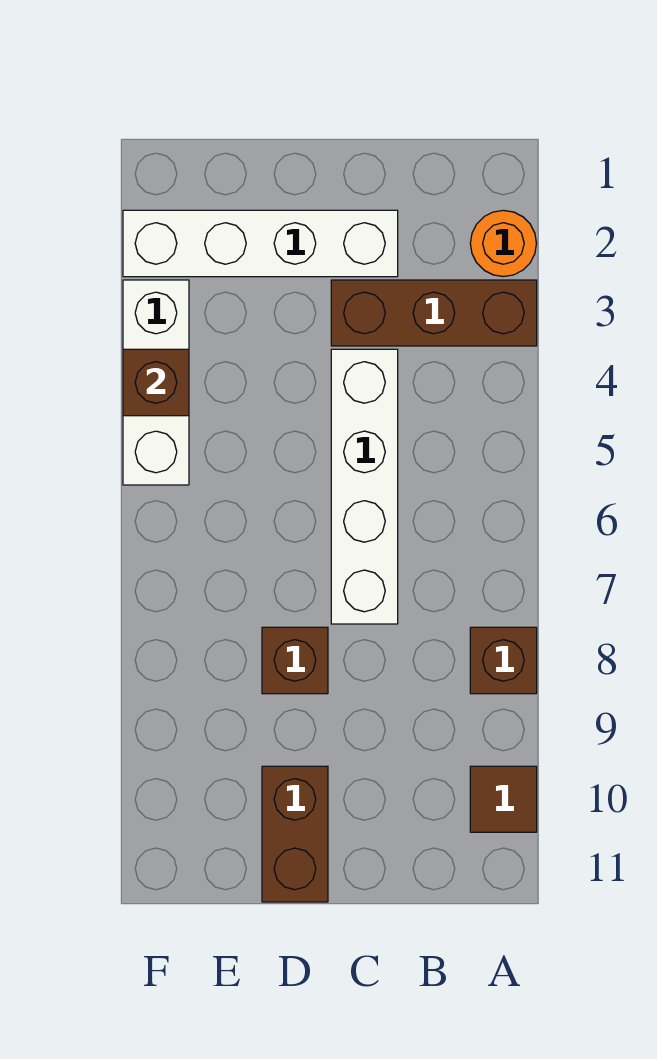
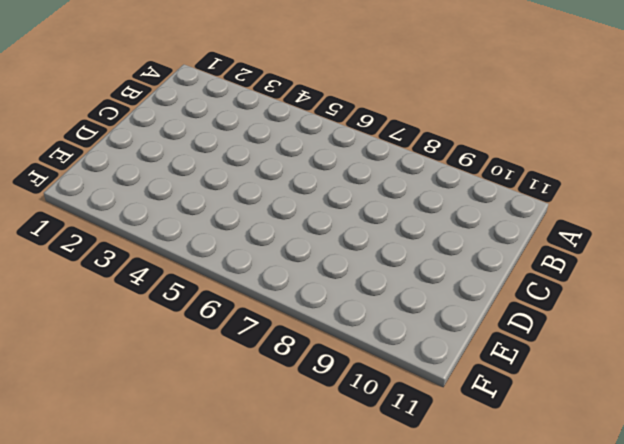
none -> orange round brick A2 level 1
none -> brown brick A3:C3 level 1

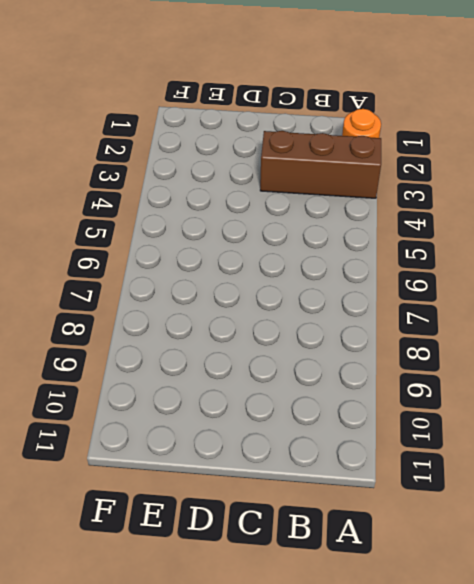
none -> brown brick A8 level 1
none -> brown tile A10 level 1

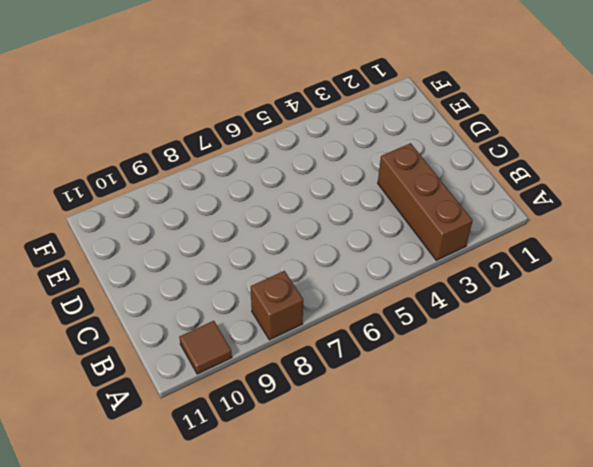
none -> orange round brick A2 level 1
none -> white brick C2:F2 level 1

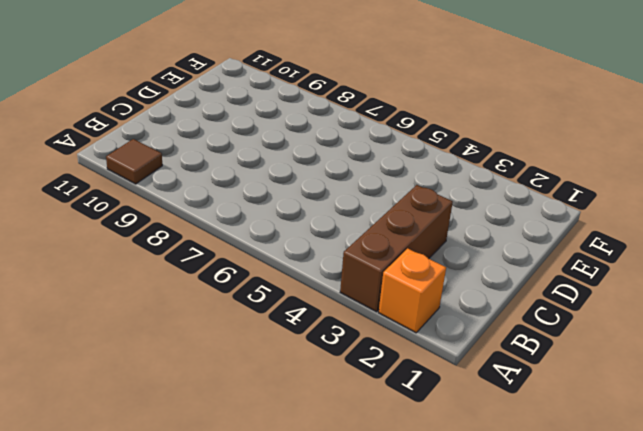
orange brick A2 level 1 -> orange round brick A2 level 1
none -> brown brick A8 level 1
none -> white brick C2:F2 level 1

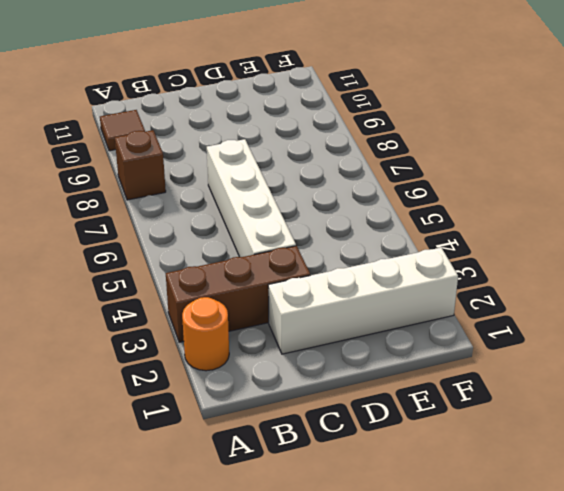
none -> brown brick D8 level 1
none -> brown brick D10:D11 level 1

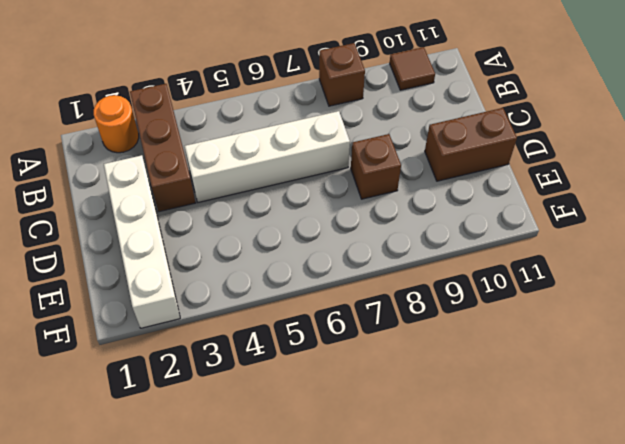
none -> white brick F3:F5 level 1
none -> brown brick F4 level 2

